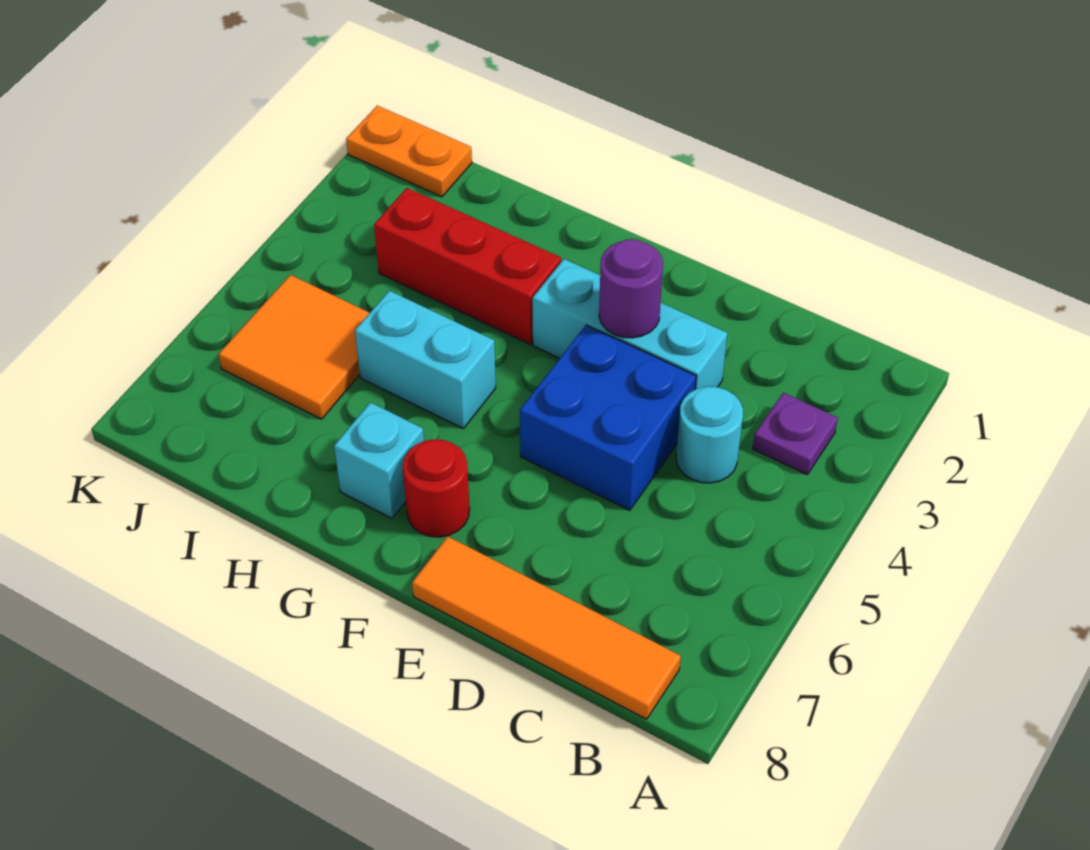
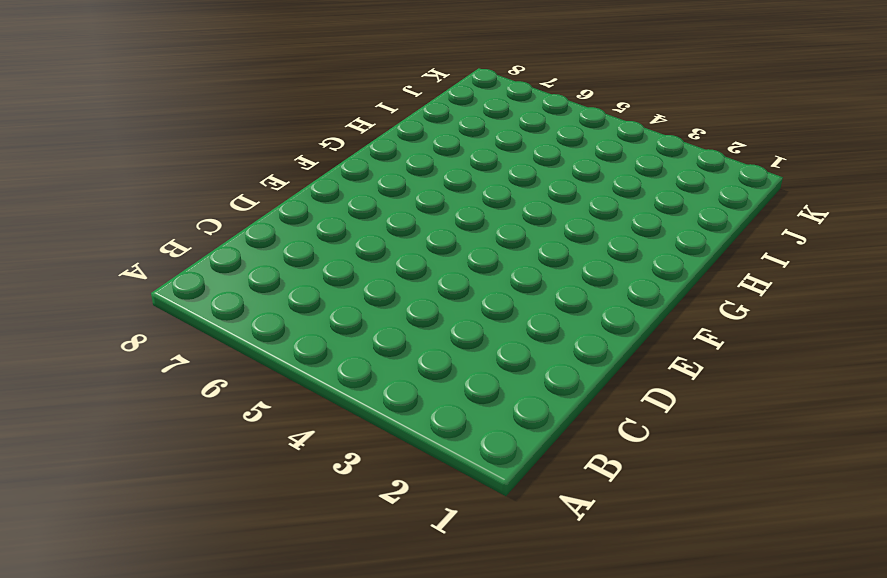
none -> purple plate B3 level 1
none -> orange tile B8:E8 level 1
none -> cyan round brick C4 level 1

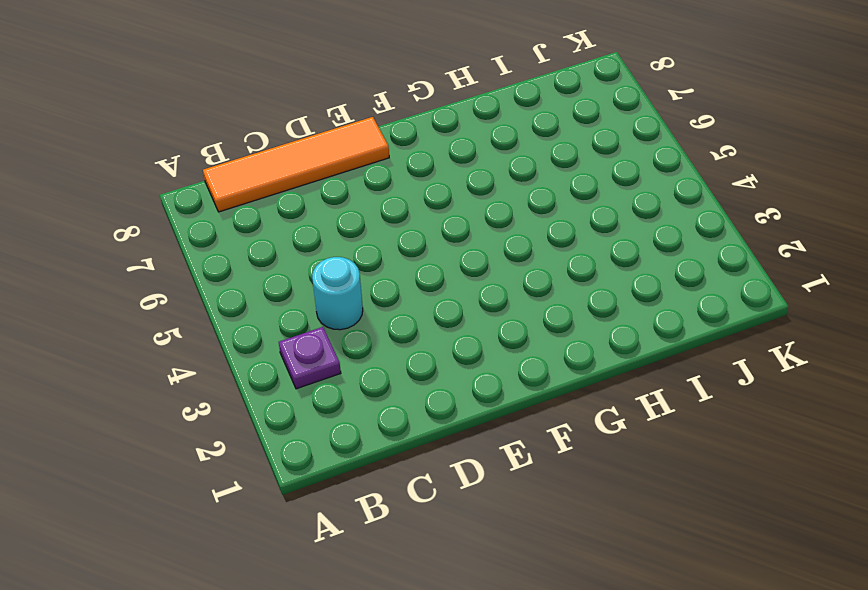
none -> cyan brick D3:F3 level 1
none -> blue brick D4:E5 level 1
none -> red round brick F7 level 1

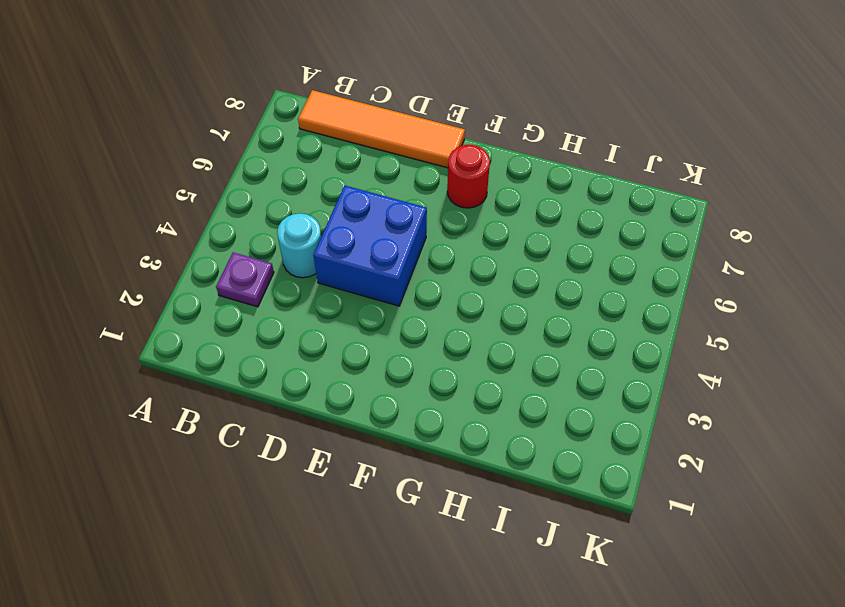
none -> cyan brick D3:F3 level 1
none -> red brick G3:I3 level 1
none -> cyan brick G5:H5 level 1

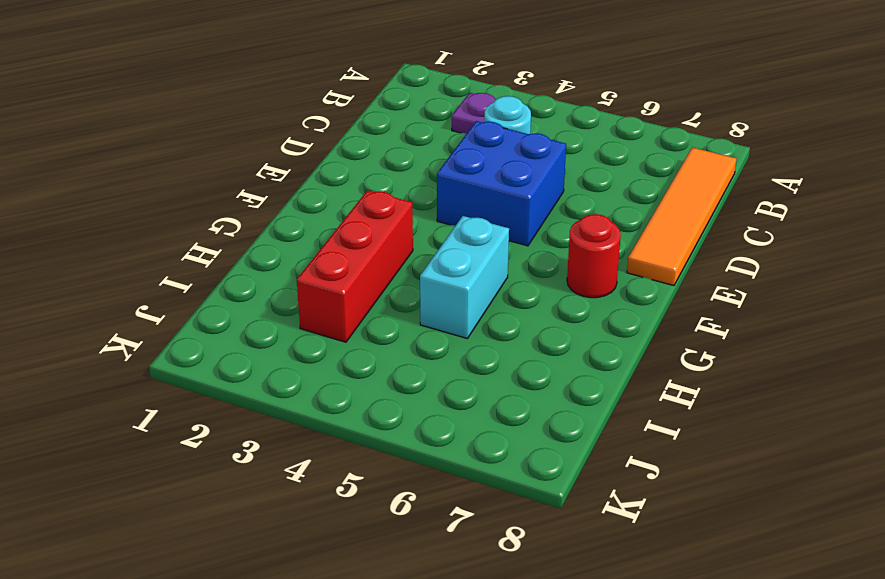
none -> cyan brick D3:F3 level 1
none -> cyan brick G7 level 1
none -> orange tile I5:J6 level 1

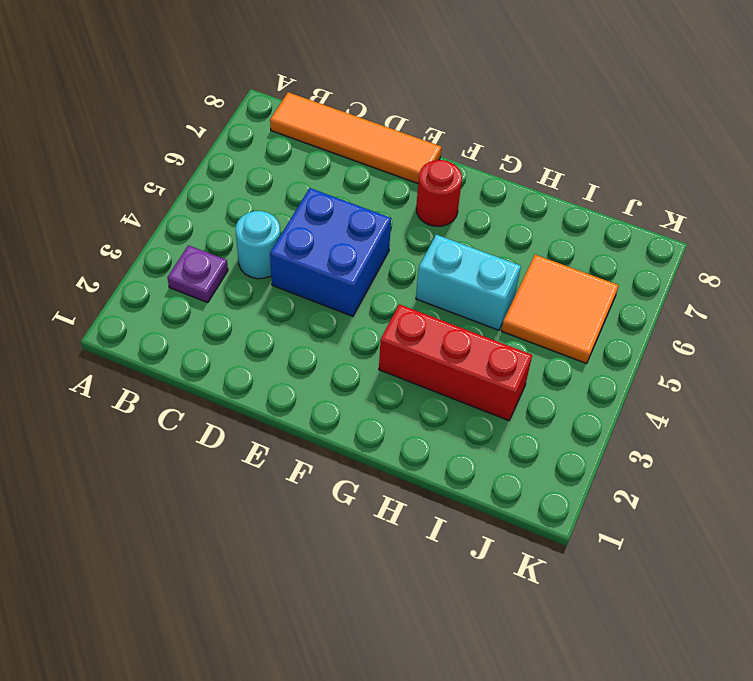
none -> cyan brick D3:F3 level 1
none -> cyan brick G7 level 1
none -> orange plate J1:K1 level 1

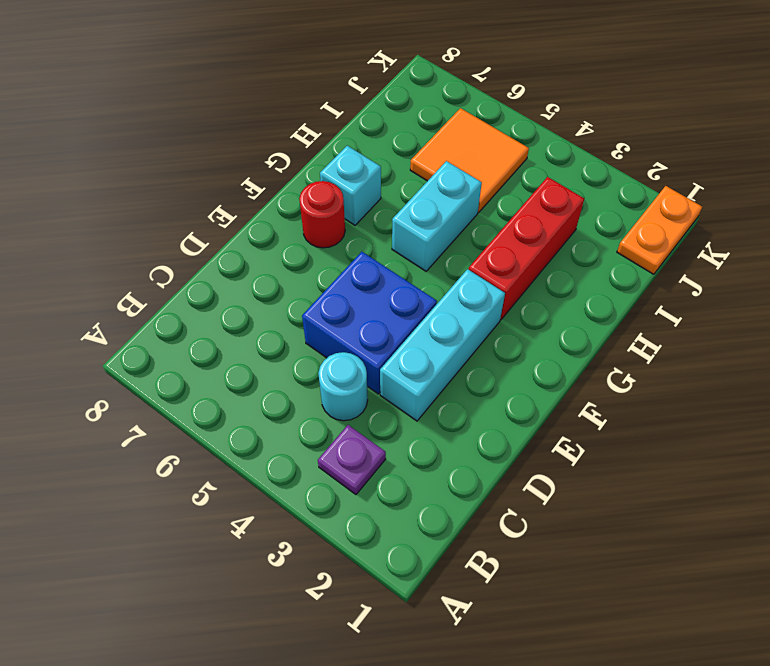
none -> orange tile B8:E8 level 1
none -> purple round brick E3 level 2

